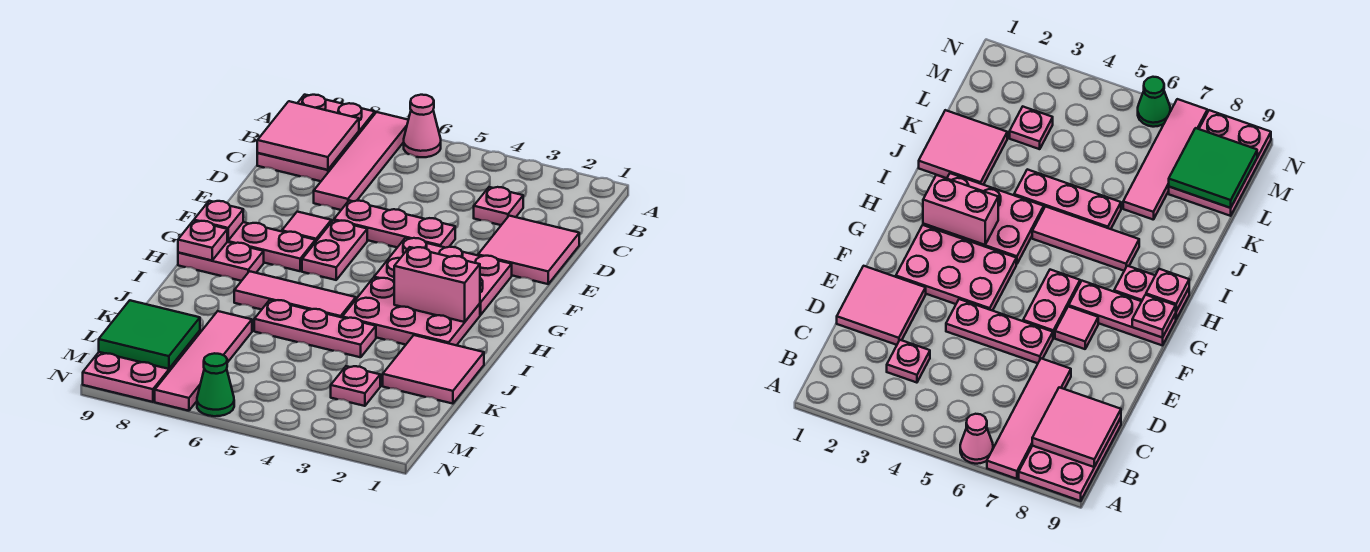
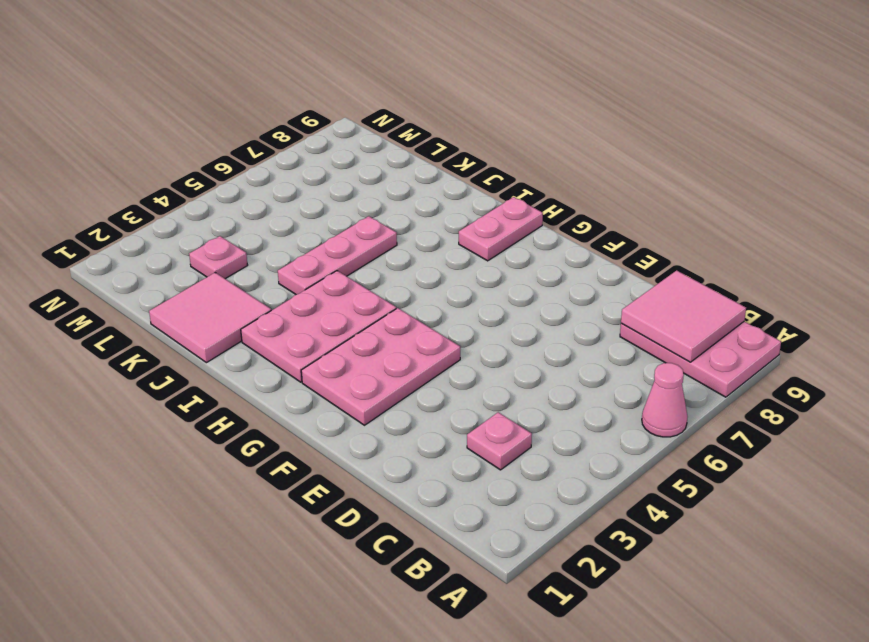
none -> pink tile A7:D7 level 1
none -> pink tile D1:E2 level 1
none -> pink plate E4:E6 level 1

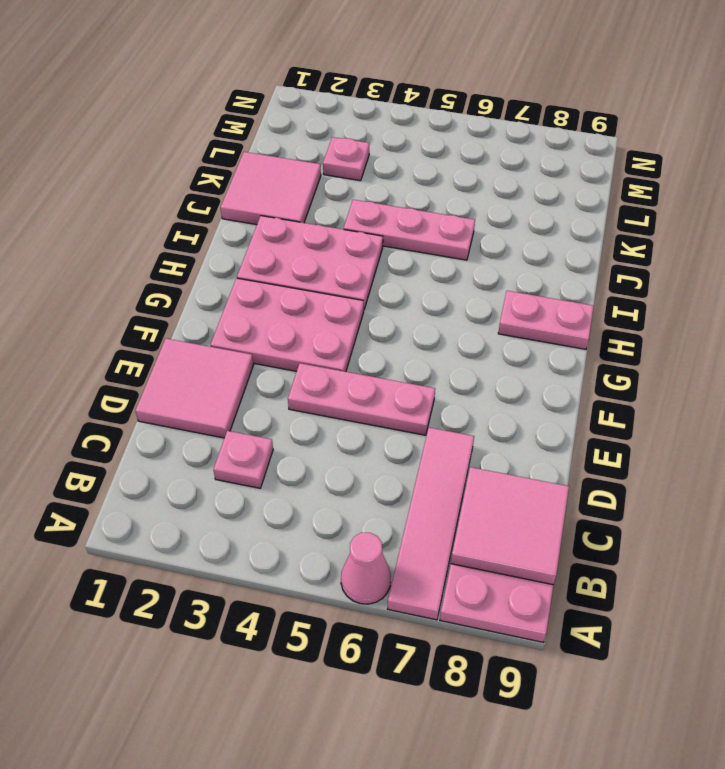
none -> pink plate F6:G6 level 1
none -> pink tile F7 level 1
none -> pink plate G7:G9 level 1

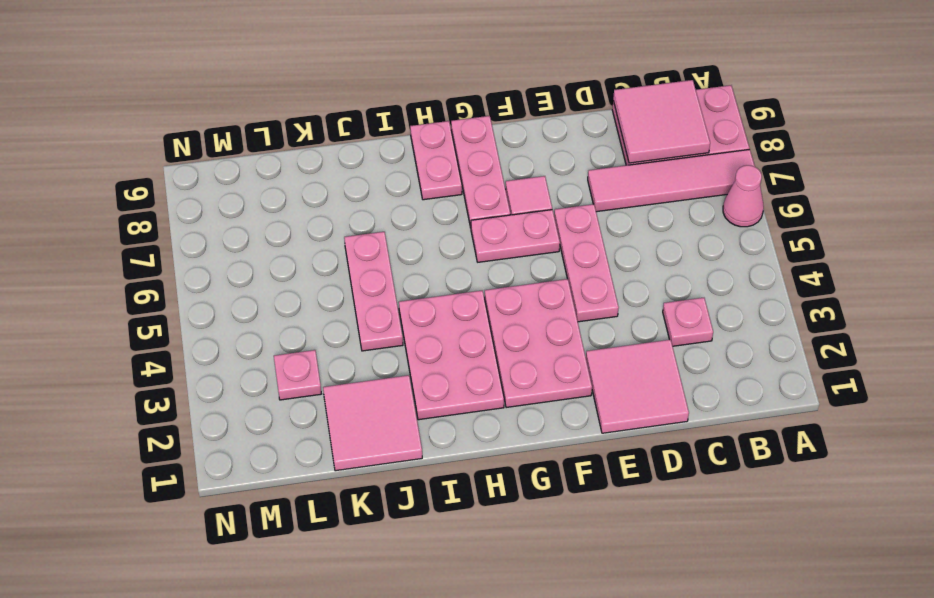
none -> pink tile I5:I7 level 1
none -> pink tile K7:N7 level 1
none -> pink plate L8:N9 level 1

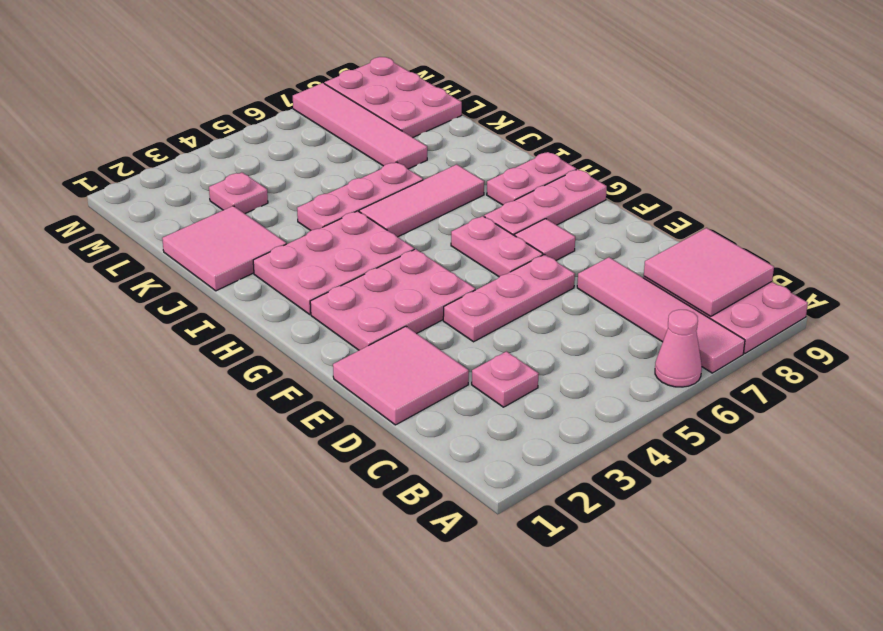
none -> green cone N6 level 1
none -> pink plate G9 level 2
none -> pink brick H2:H3 level 2

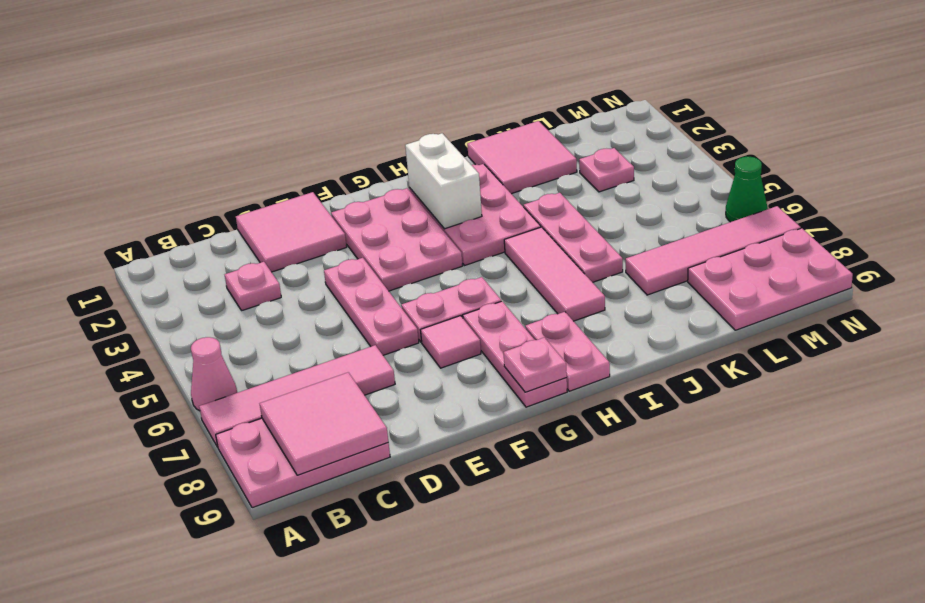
white brick H2:H3 level 2 -> pink brick H2:H3 level 2
none -> pink plate H9 level 2
none -> green tile L8:M9 level 2

